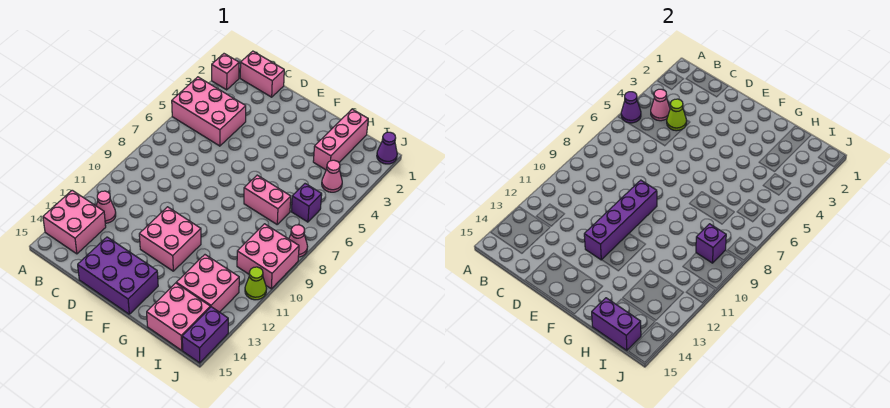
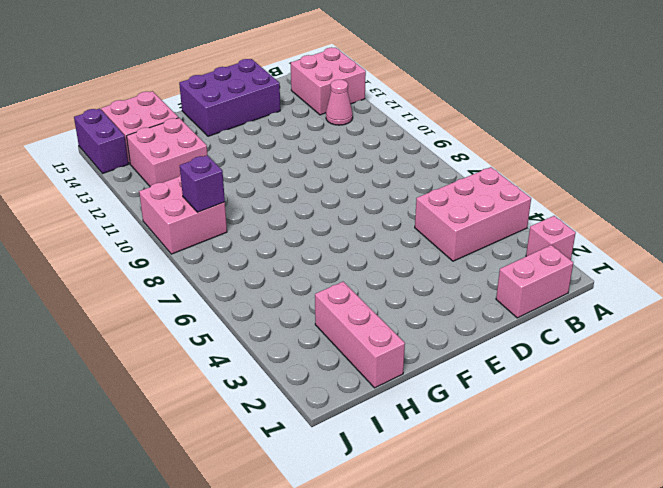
none -> pink brick E11:F12 level 1
none -> pink brick G7:H7 level 1
none -> pink cone I4 level 1

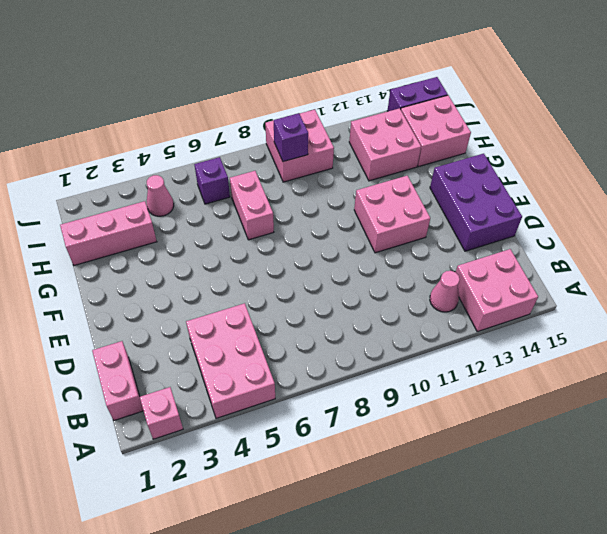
none -> purple cone J1 level 1
none -> pink cone J8 level 1
none -> lime cone J11 level 1

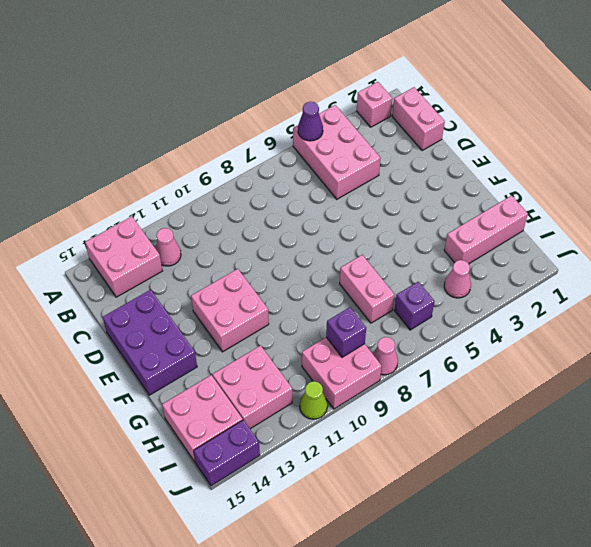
none -> purple cone J1 level 1
none -> pink cone B4 level 2
none -> lime cone C4 level 2

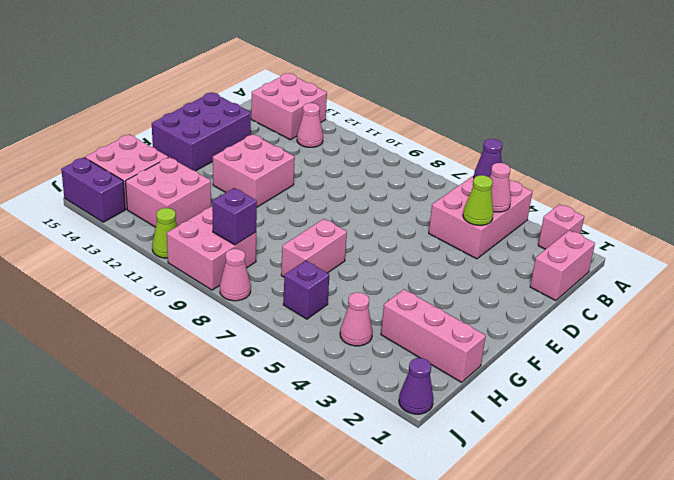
none -> purple brick E9:E12 level 2
none -> purple brick H15:I15 level 2

